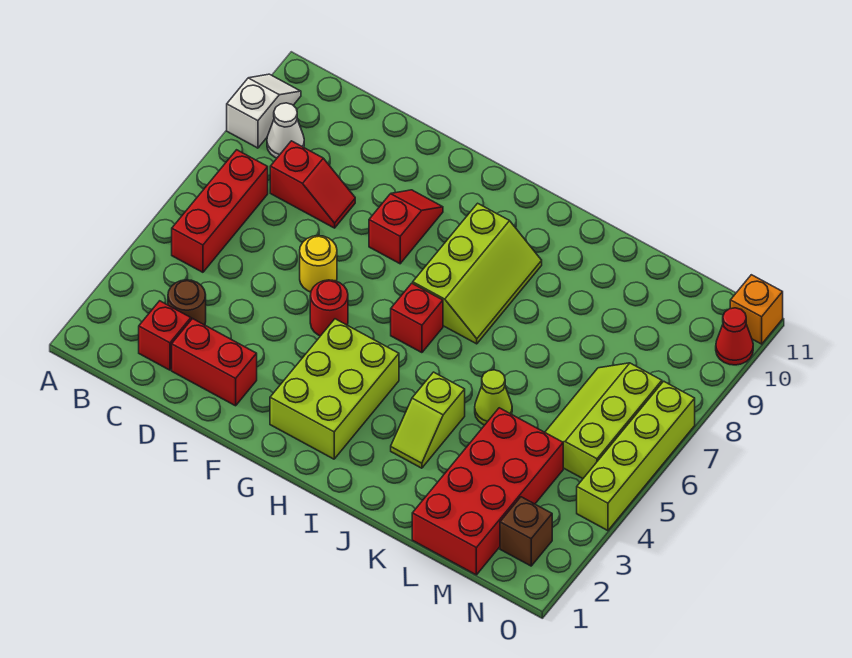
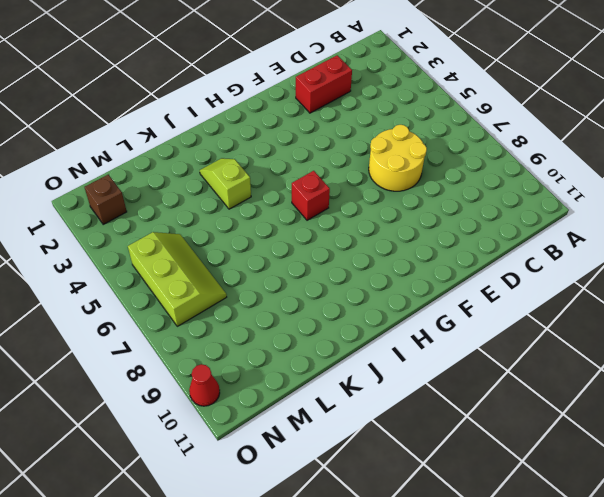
yellow round brick D6:E7 level 1 -> yellow round brick E6 level 1
none -> white slope A9:A10 level 1 top 9
none -> red brick B5:B7 level 1
none -> white cone B9 level 1

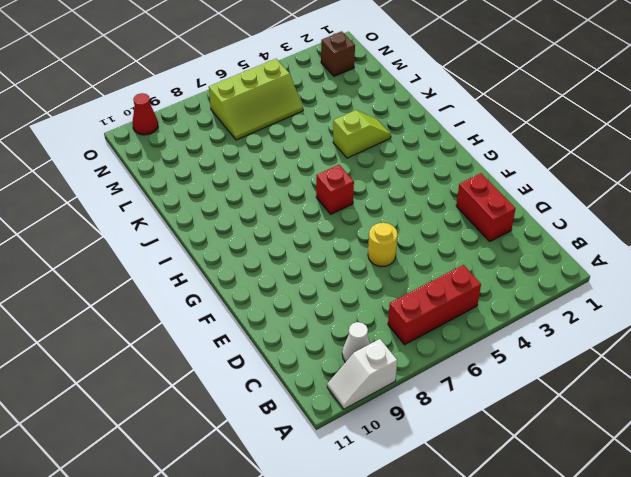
none -> red brick C2 level 1
none -> brown round brick C3 level 1
none -> red slope C8:D8 level 1 top C

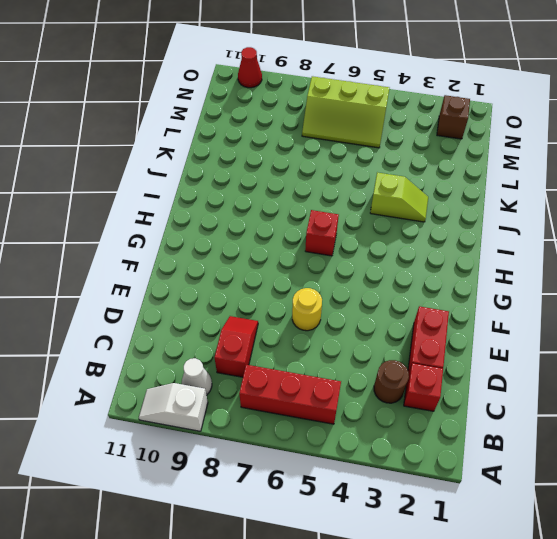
none -> red round brick F5 level 1
none -> red slope F8:F9 level 1 top 8
none -> lime brick G2:H4 level 1

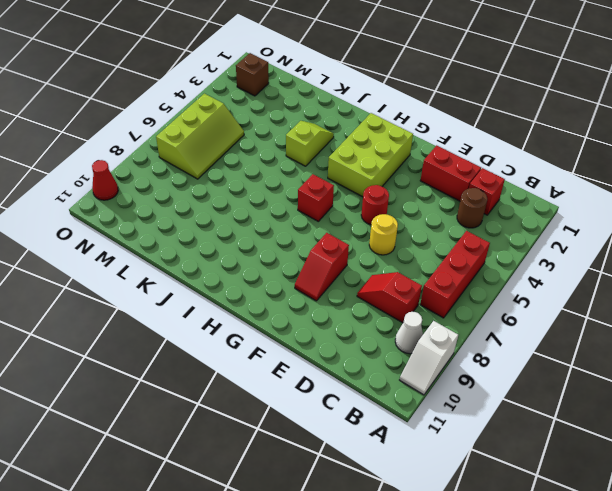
none -> lime slope H7:I9 level 1 top H
none -> lime cone K5 level 1
none -> red brick L1:M4 level 1

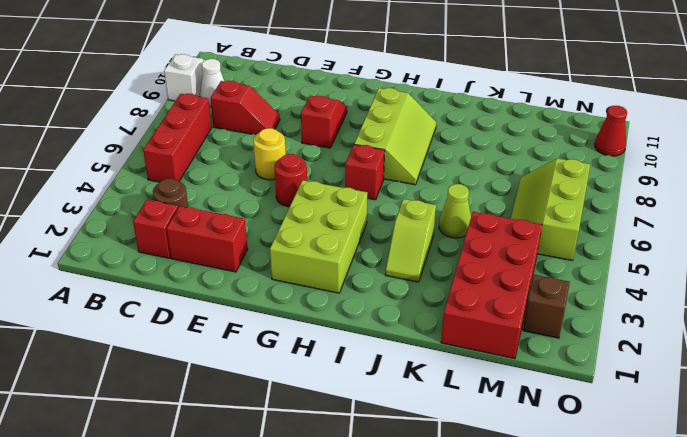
none -> lime brick O4:O7 level 1
none -> orange brick O11 level 1

